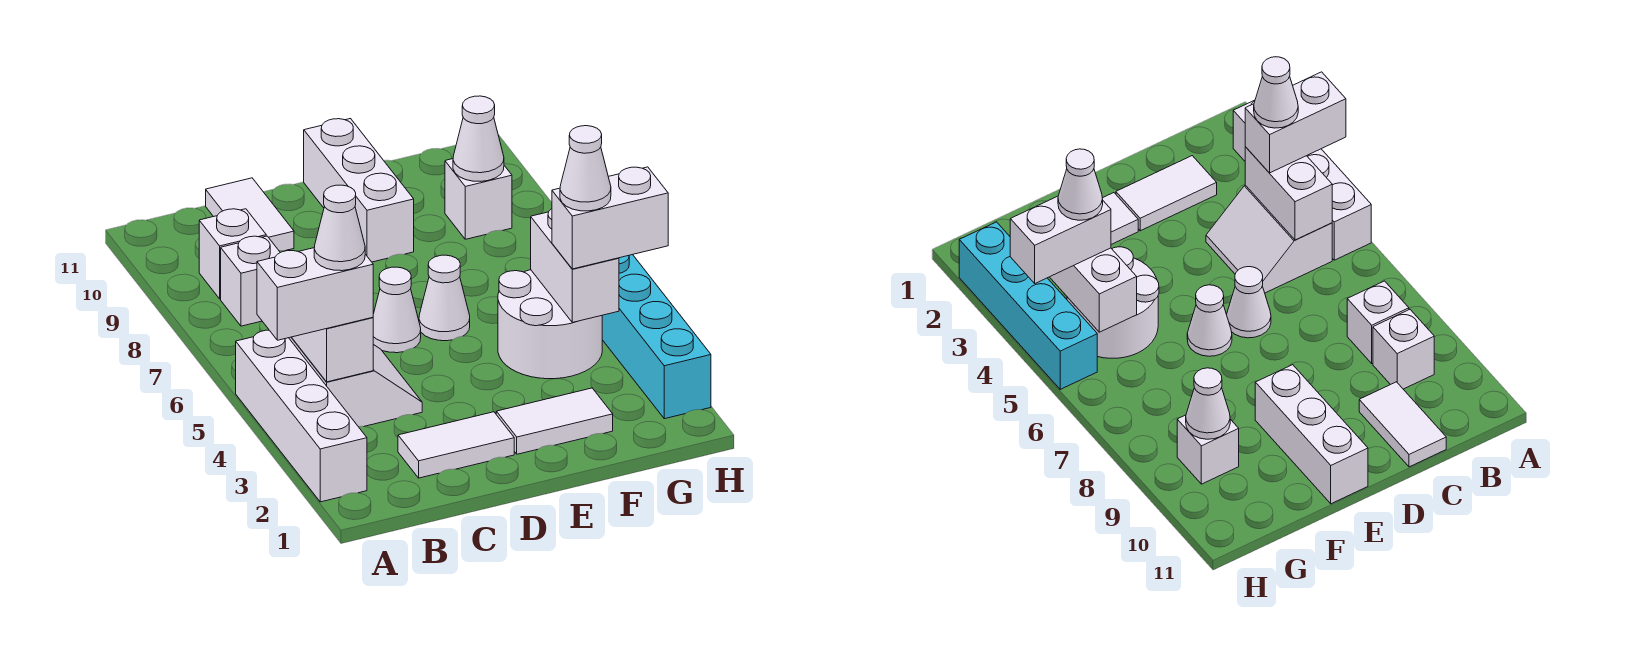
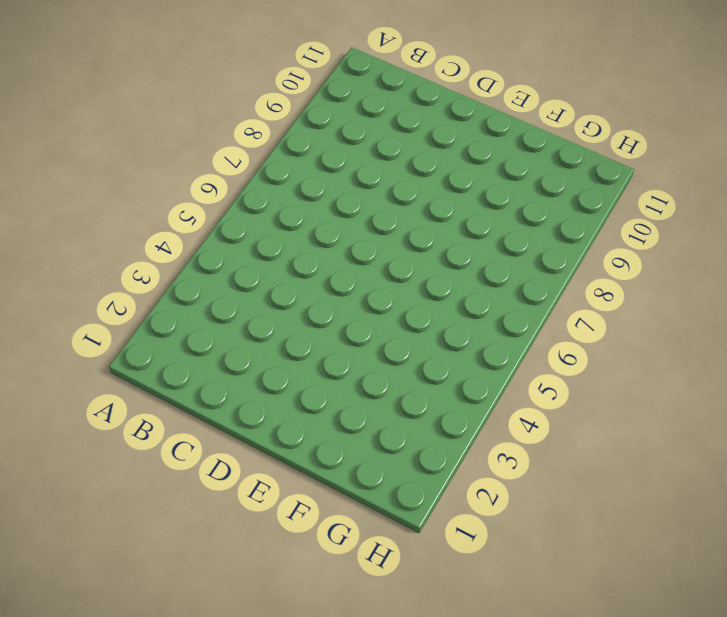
none -> white brick A2:A5 level 1
none -> white slope B4:C5 level 1 top B
none -> white brick B8 level 1

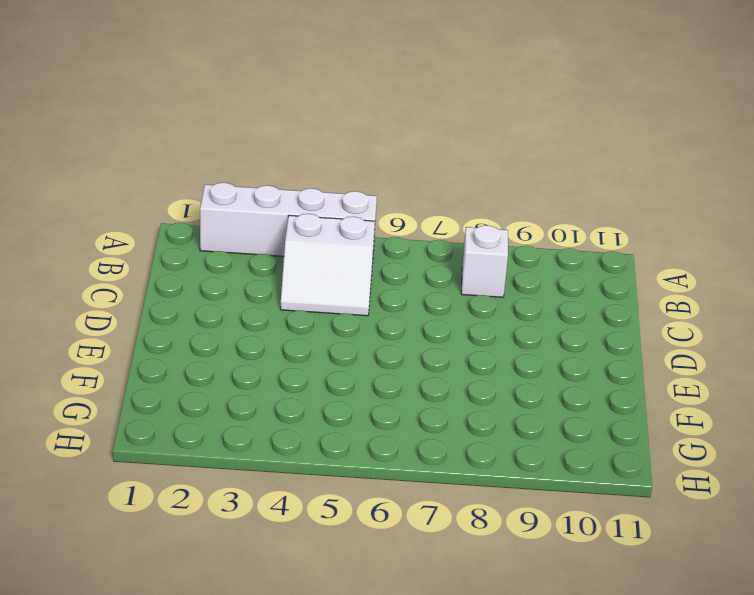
none -> white brick B9 level 1
none -> white tile C2:D2 level 1
none -> white tile C10:C11 level 1

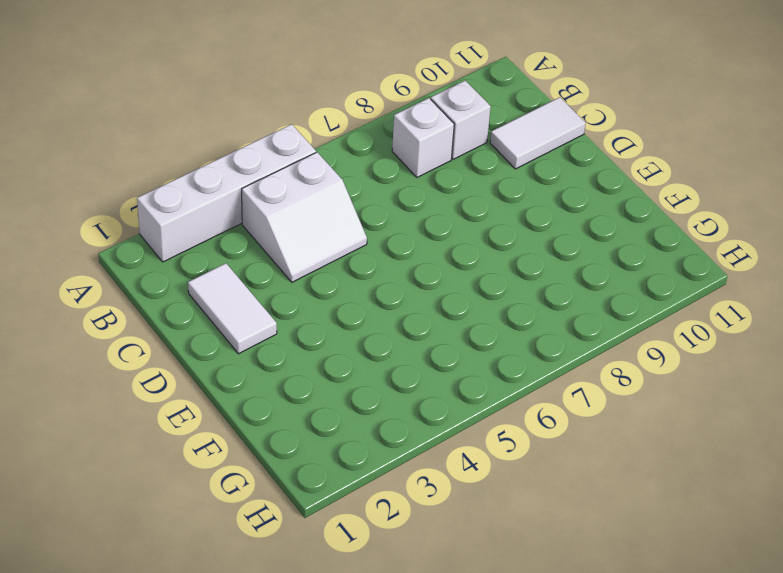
none -> white cone D6 level 1
none -> white tile E2:F2 level 1
none -> white cone E6 level 1

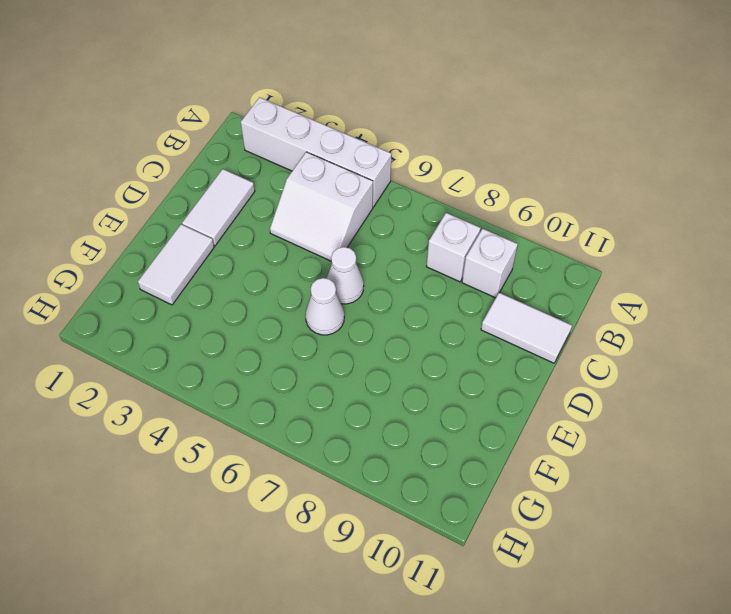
none -> white brick E9:E11 level 1
none -> white round brick F4:G5 level 1
none -> white brick G9 level 1

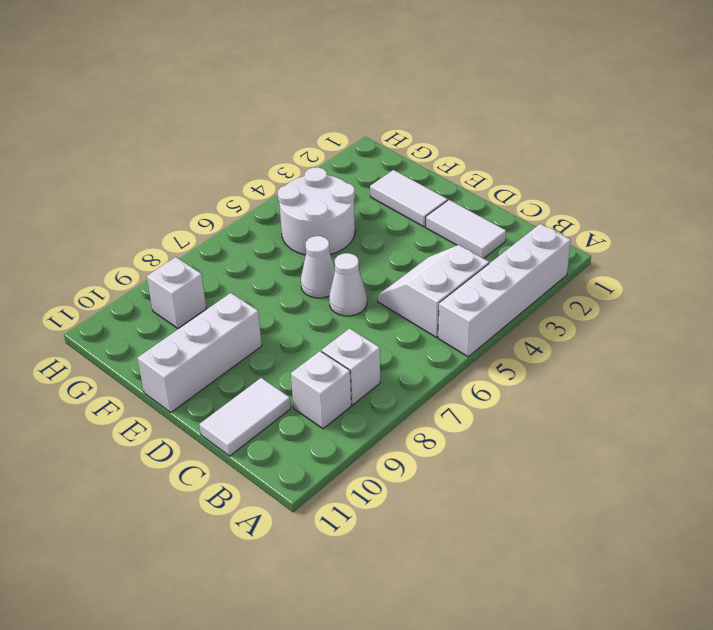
none -> cyan brick H2:H5 level 1
none -> white brick B4:B5 level 2
none -> white brick G4:G5 level 2

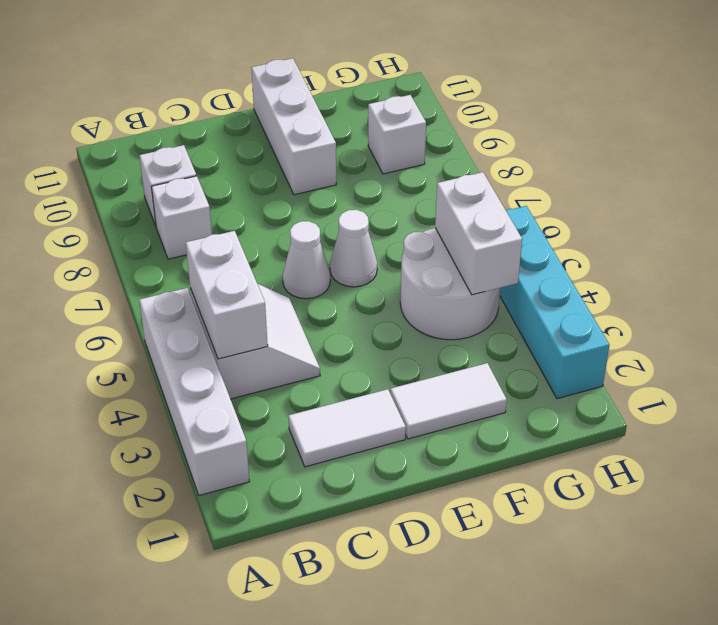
none -> white tile C10:C11 level 1
none -> white cone G9 level 2
none -> white brick A4:B4 level 3

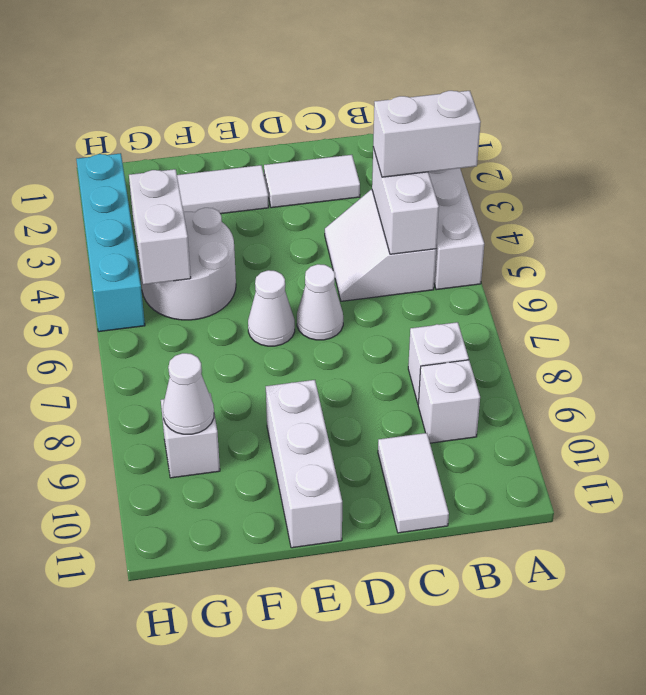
none -> white brick G4:H4 level 3
none -> white cone B4 level 4
none -> white cone G4 level 4

